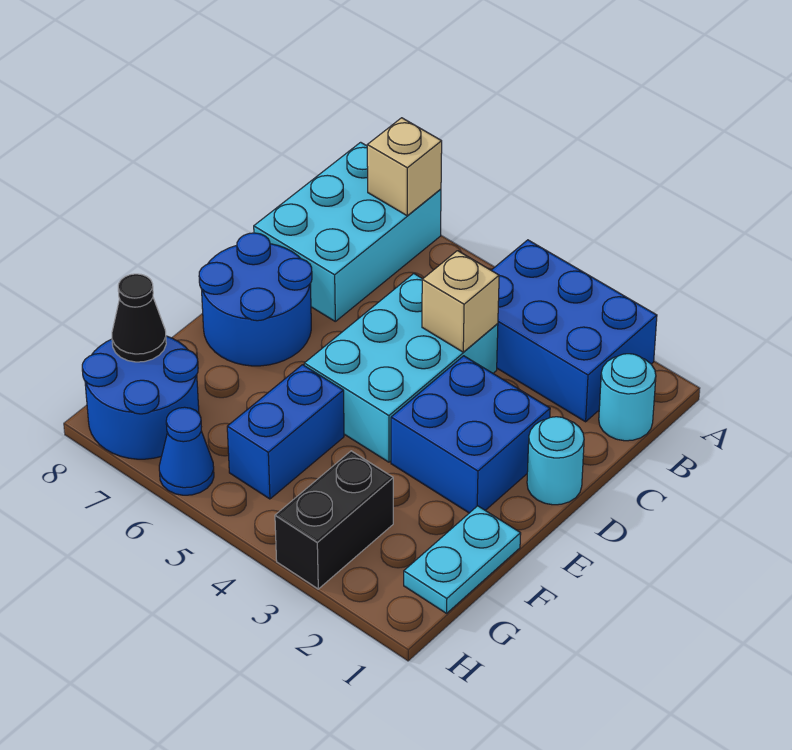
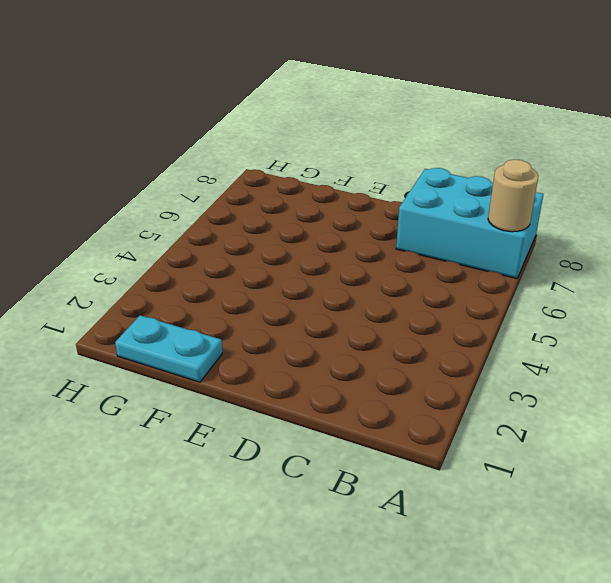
tan round brick A7 level 2 -> tan brick A7 level 2
none -> blue brick A2:B4 level 1
none -> cyan round brick B1 level 1
none -> cyan brick C4:E5 level 1

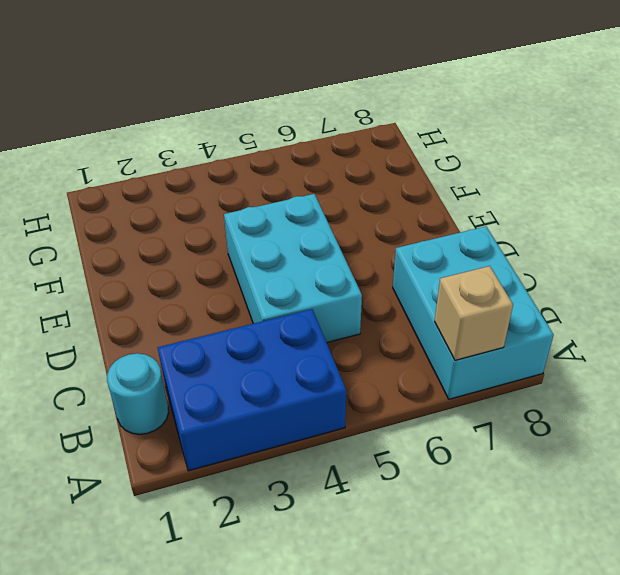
none -> cyan round brick D1 level 1
none -> blue brick D2:E3 level 1
none -> blue round brick D7:E8 level 1

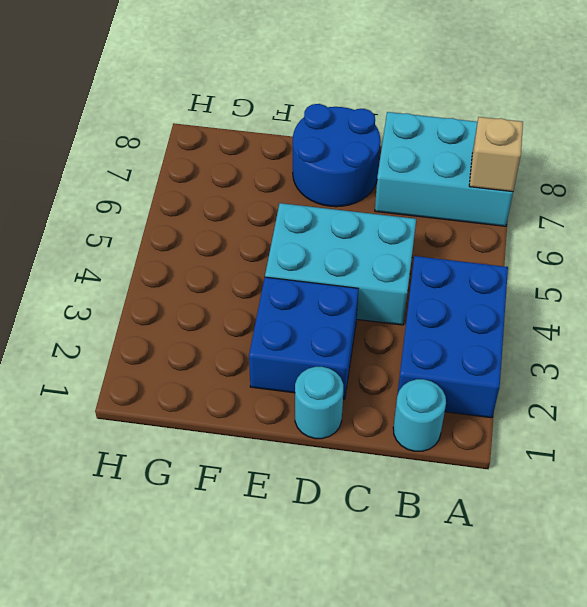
none -> cyan plate F1:G1 level 1
none -> blue brick F5:G5 level 1
none -> black brick G3:H3 level 1

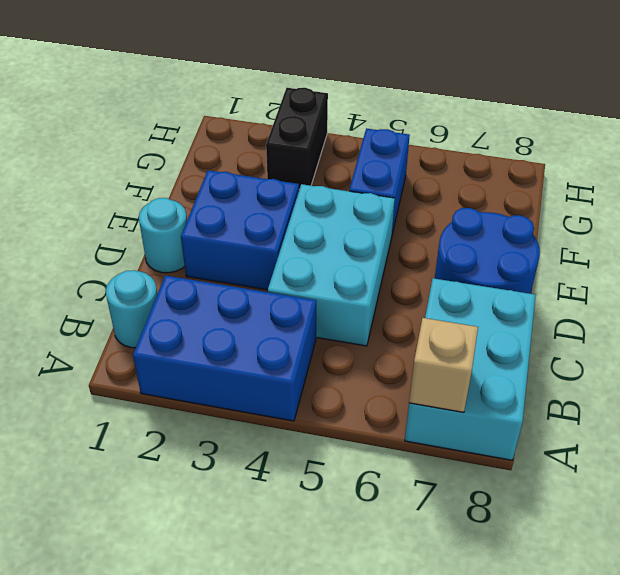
none -> cyan plate F1:G1 level 1
none -> blue round brick G7:H8 level 1
none -> blue cone H6 level 1

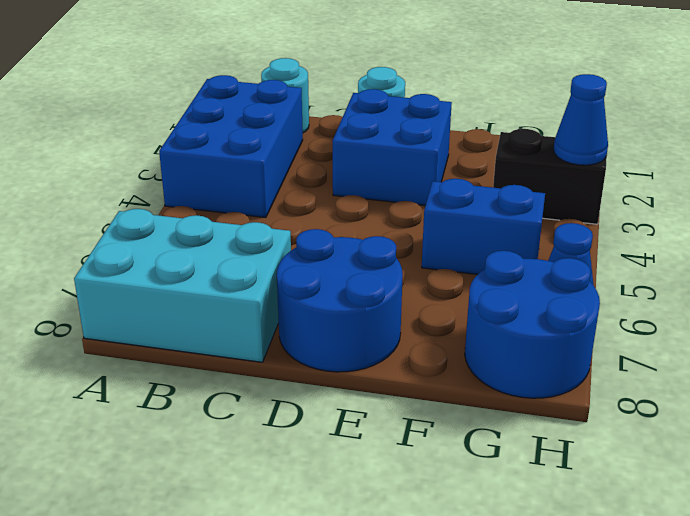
blue cone H3 level 2 -> none
none -> cyan brick C4:E5 level 1
none -> cyan plate F1:G1 level 1
none -> tan brick A7 level 2

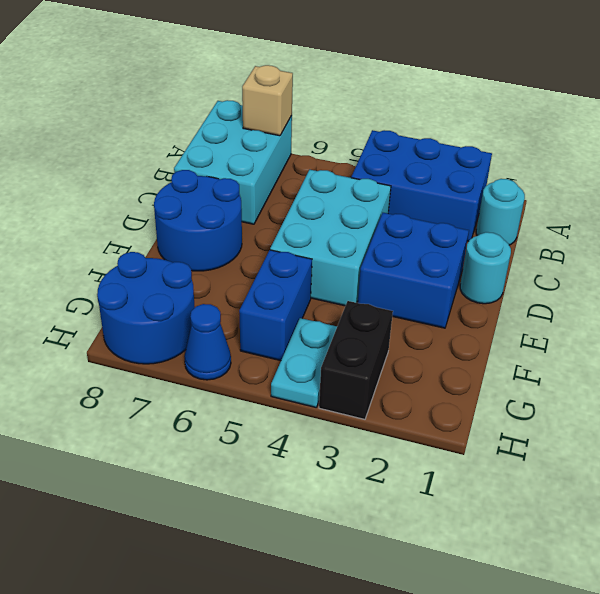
cyan plate G4:H4 level 1 -> cyan plate F1:G1 level 1
none -> tan brick C4 level 2
none -> black cone G8 level 2

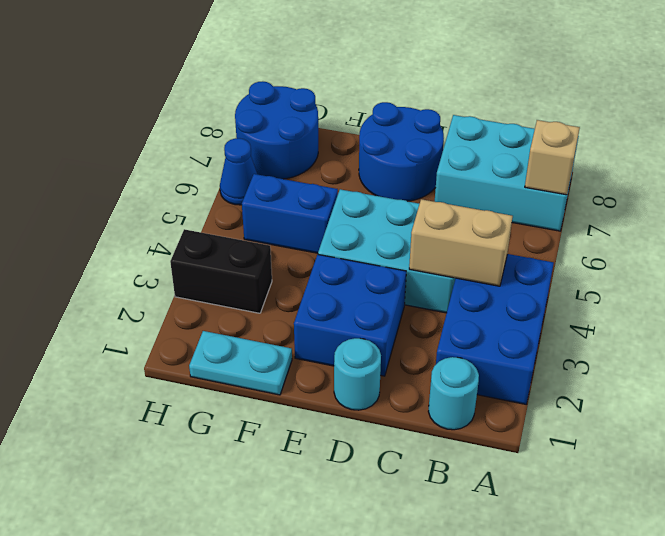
tan brick B4:C4 level 2 -> tan brick C4 level 2
none -> black cone G8 level 2

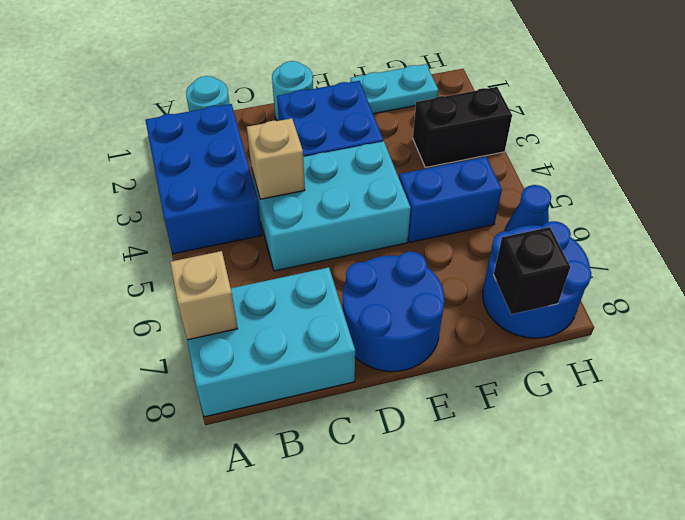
black brick G8 level 2 -> black cone G8 level 2

